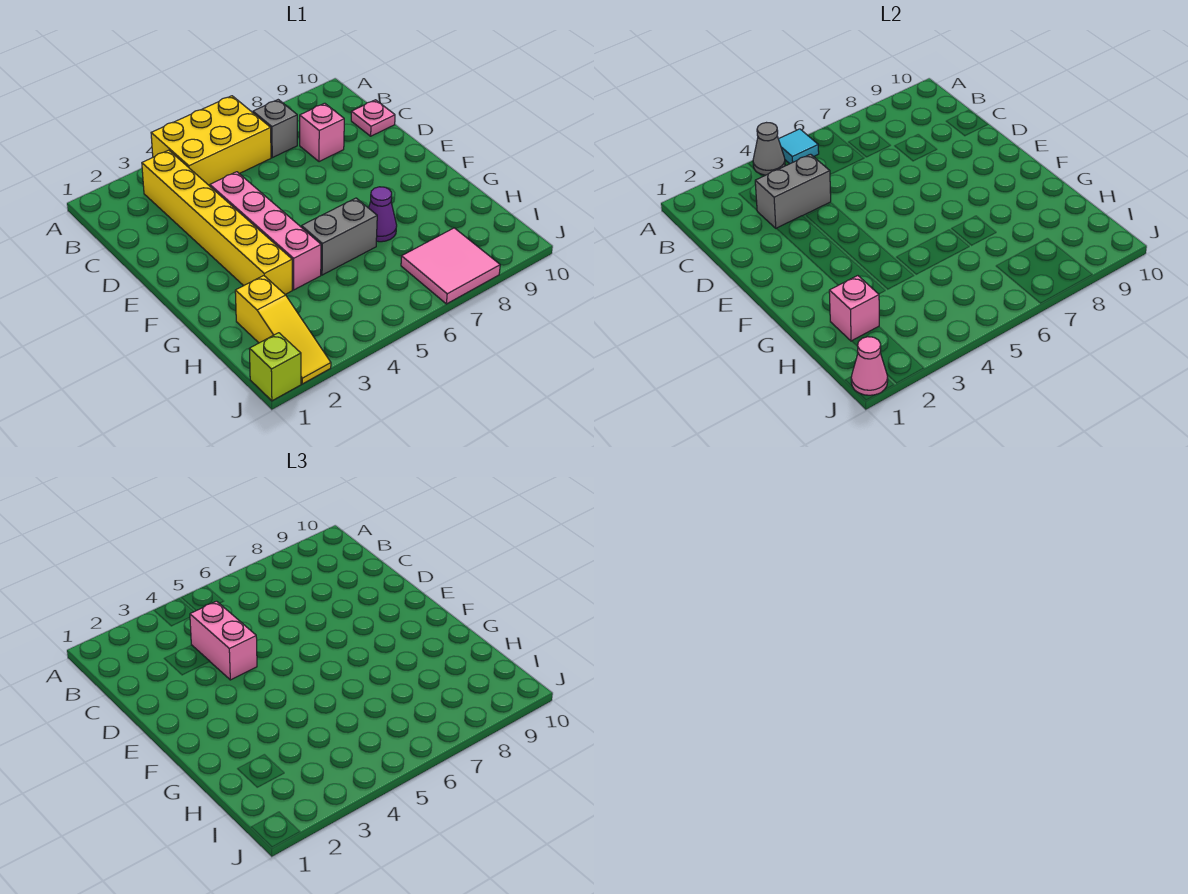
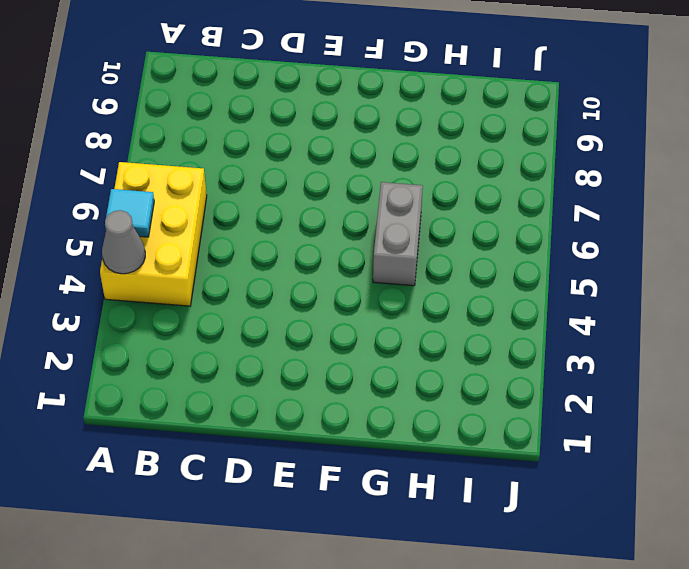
none -> yellow brick B3:G3 level 1
none -> grey brick B7 level 1
none -> pink brick C8 level 1

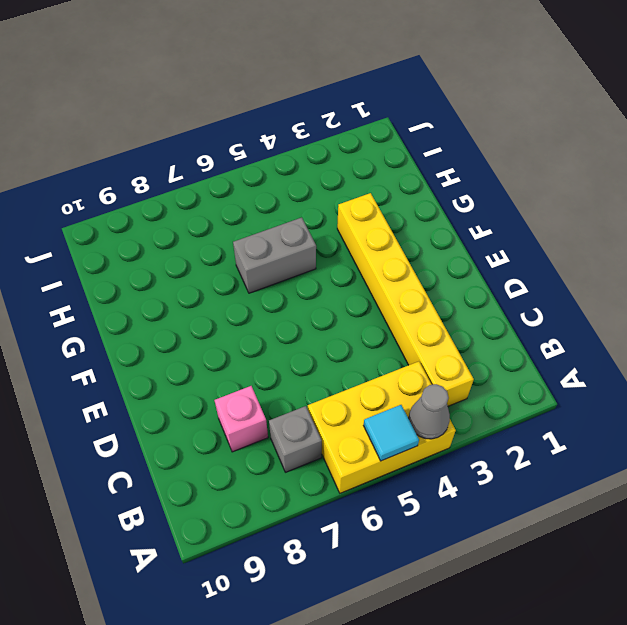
none -> pink plate C10 level 1
none -> pink brick D4:G4 level 1
none -> purple cone G7 level 1

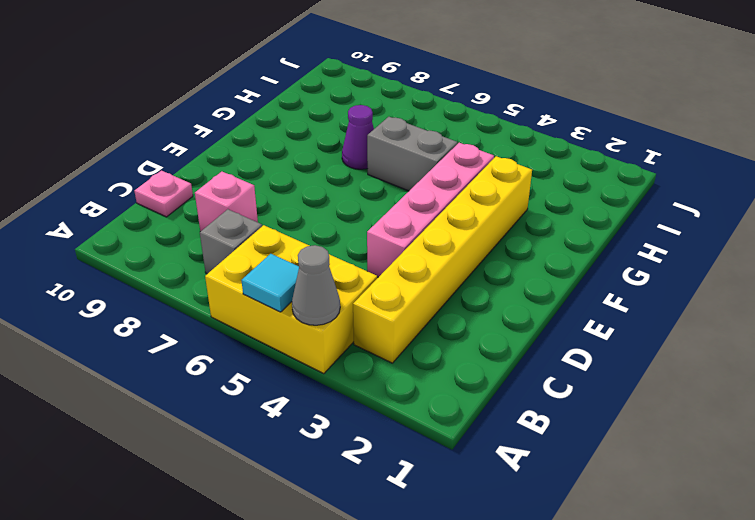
none -> yellow slope H2:J2 level 1 top H
none -> pink tile I7:J8 level 1
none -> lime brick J1 level 1

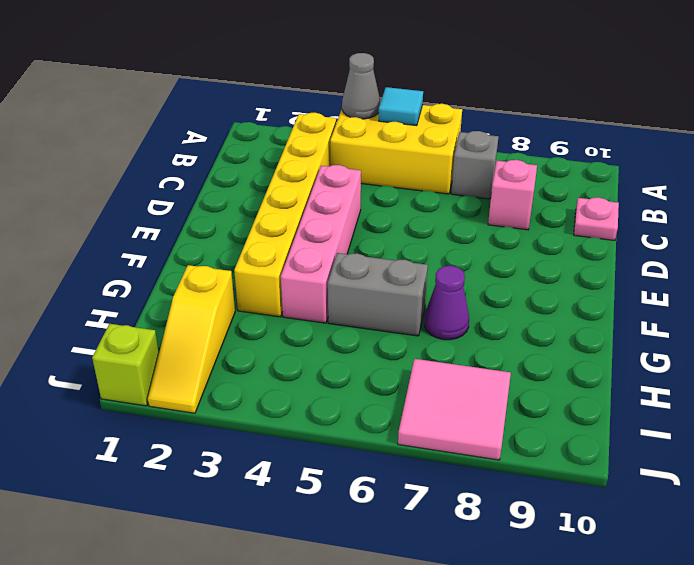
none -> grey brick C3:C4 level 2
none -> pink brick H2 level 2
none -> pink cone J1 level 2

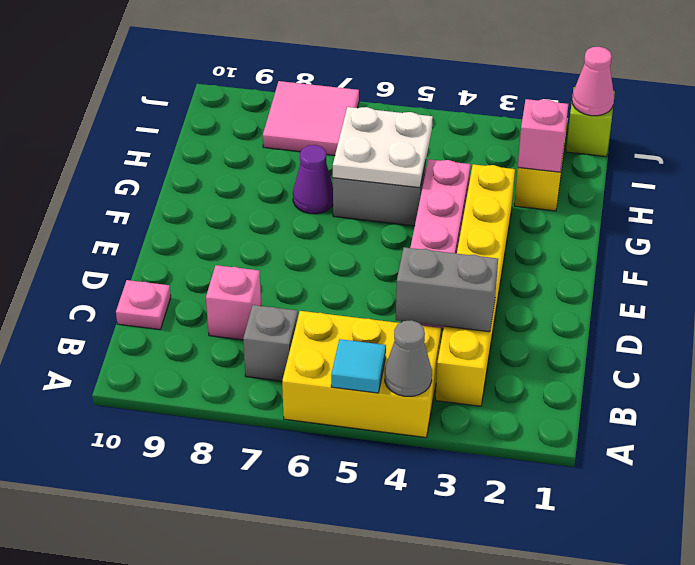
white plate G5:H6 level 2 -> none
none -> pink brick C4:D4 level 3

